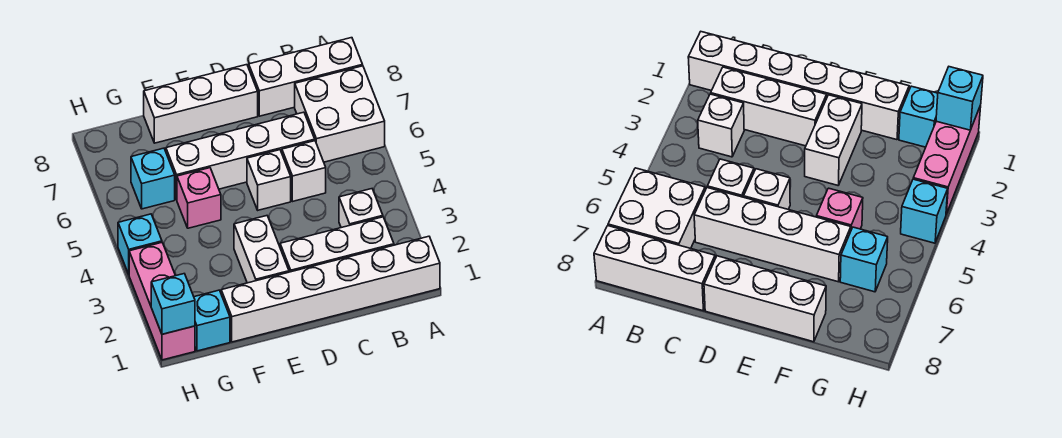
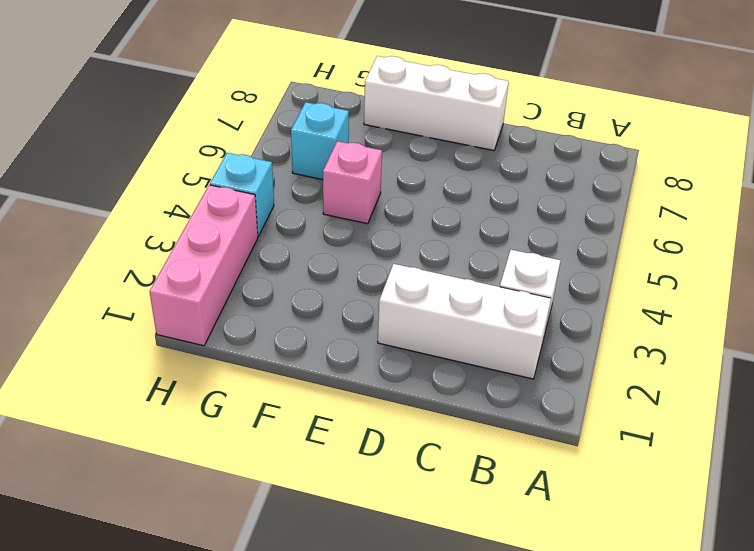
none -> white brick A1:F1 level 1
none -> white brick A6:B7 level 1
none -> white brick A8:C8 level 1

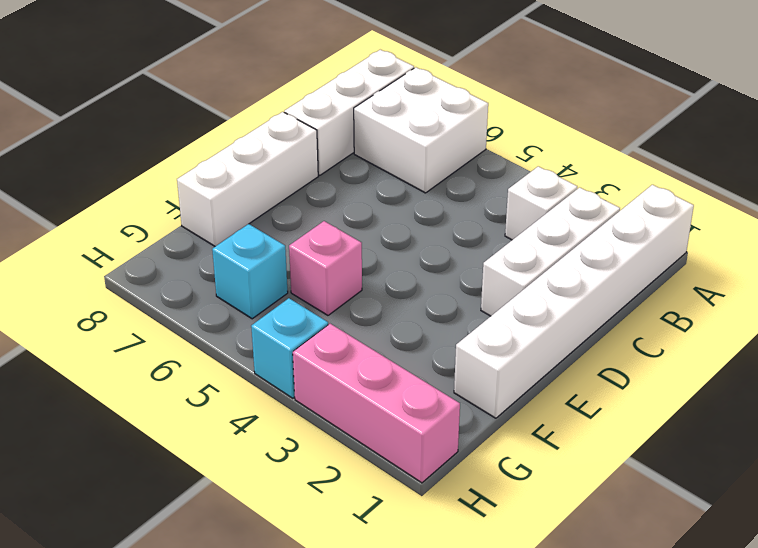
none -> white brick C5 level 1
none -> white brick C6:F6 level 1
none -> white brick D5 level 1

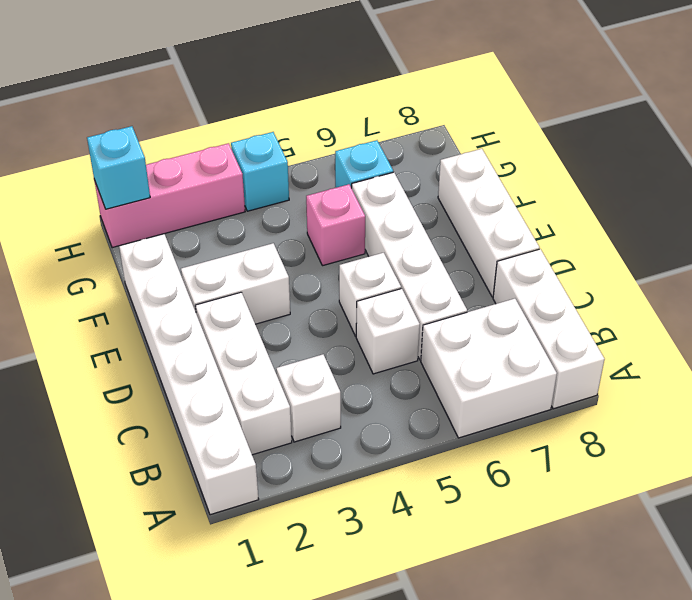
none -> cyan brick G1 level 1

